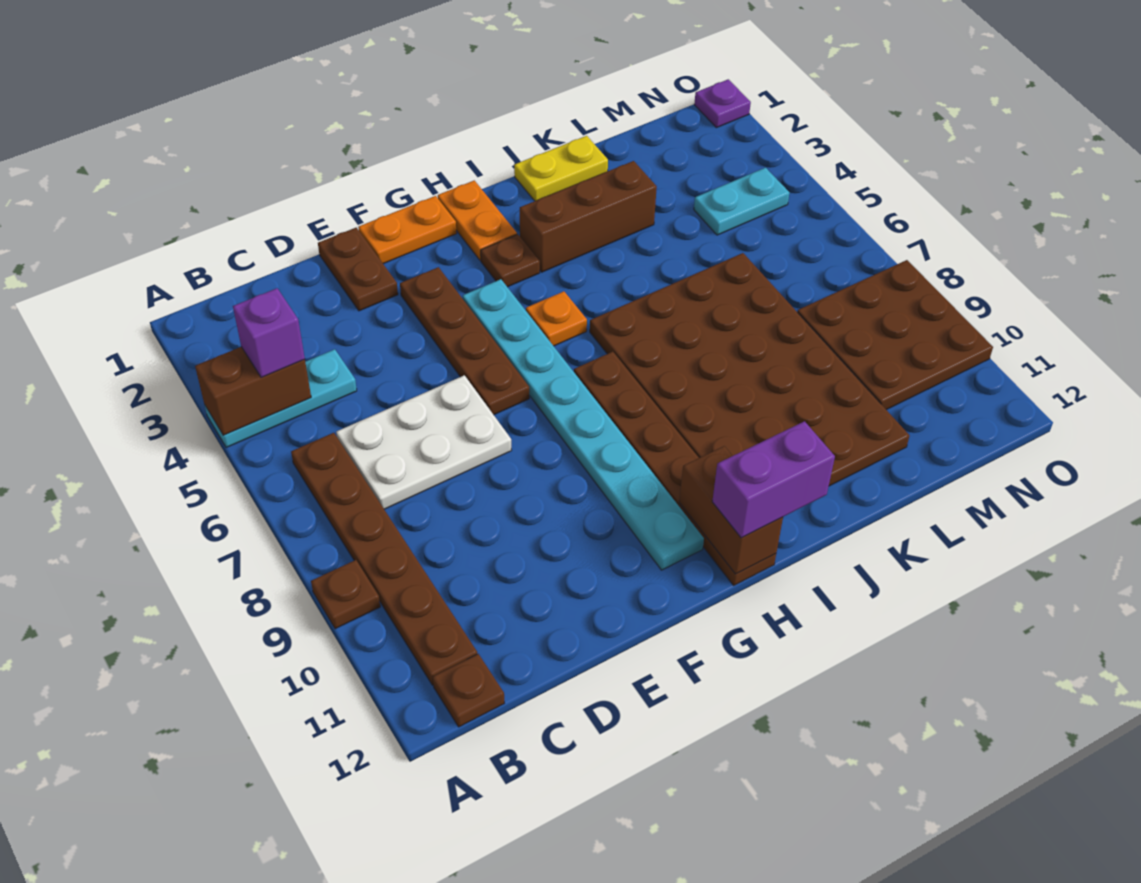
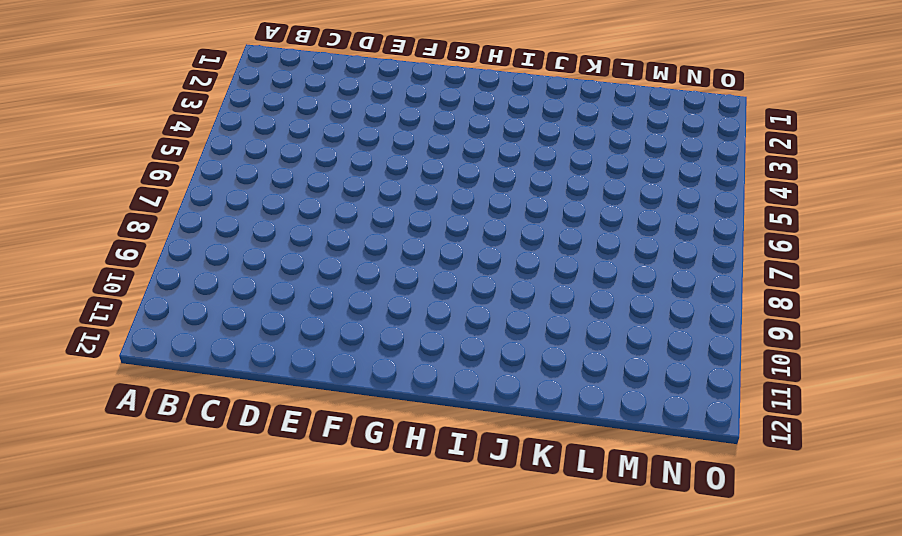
none -> cyan plate A4:C4 level 1
none -> brown plate A9 level 1
none -> brown plate B6:B11 level 1

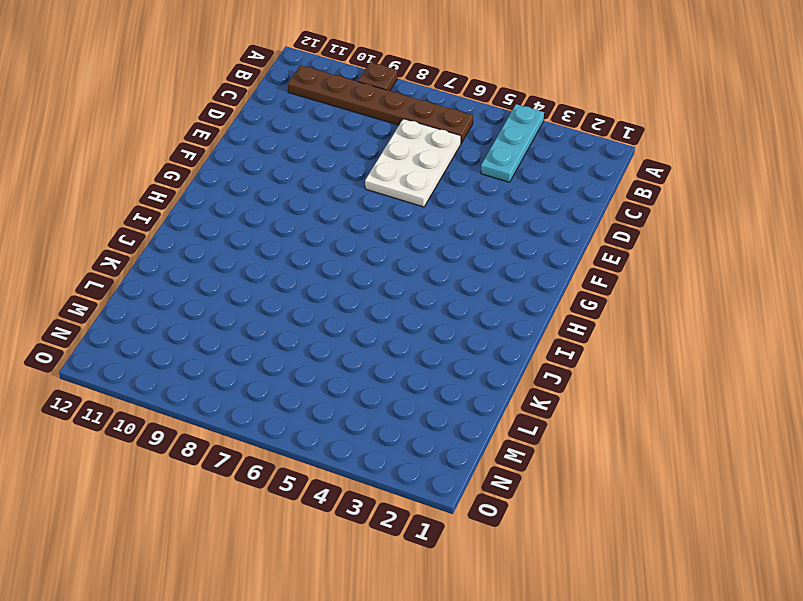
none -> brown plate B12 level 1
none -> brown plate E1:E2 level 1
none -> orange plate F1:G1 level 1

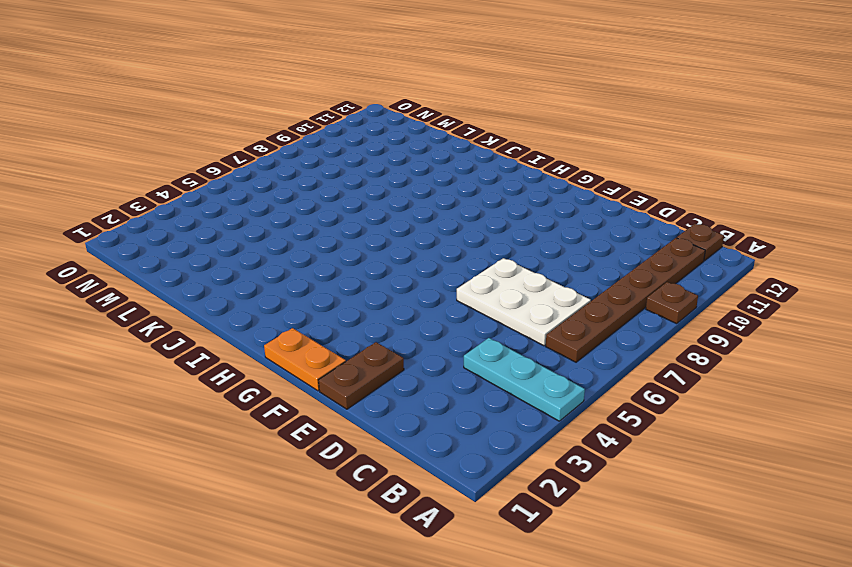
none -> brown plate F3:F6 level 1
none -> cyan plate G4:G11 level 1
none -> orange plate H1:H2 level 1

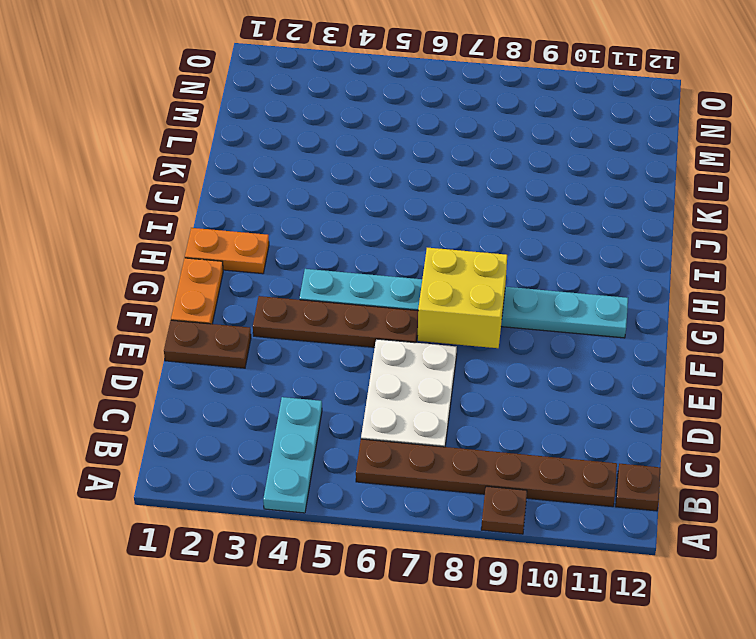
yellow brick F7:G8 level 2 -> none
none -> brown plate H3 level 1
none -> orange plate H5 level 1
none -> brown plate H7:H12 level 1

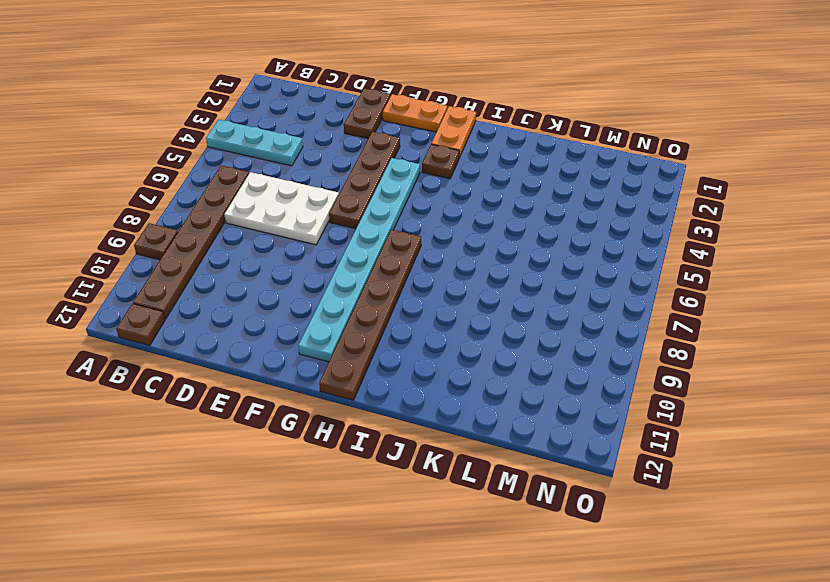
none -> orange plate H5 level 1
none -> brown brick I3:K3 level 1
none -> brown plate I6:L11 level 1

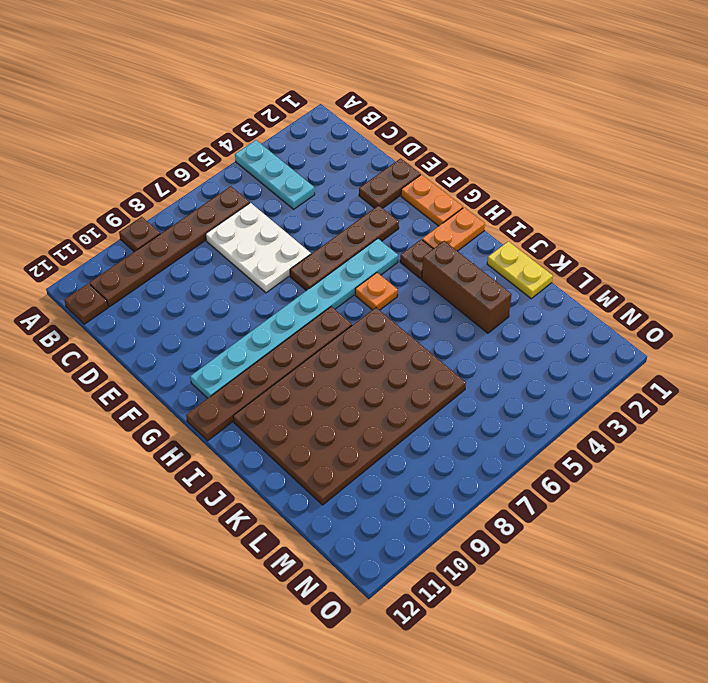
none -> cyan plate M4:N4 level 1
none -> brown plate M8:O10 level 1
none -> purple plate O1 level 1

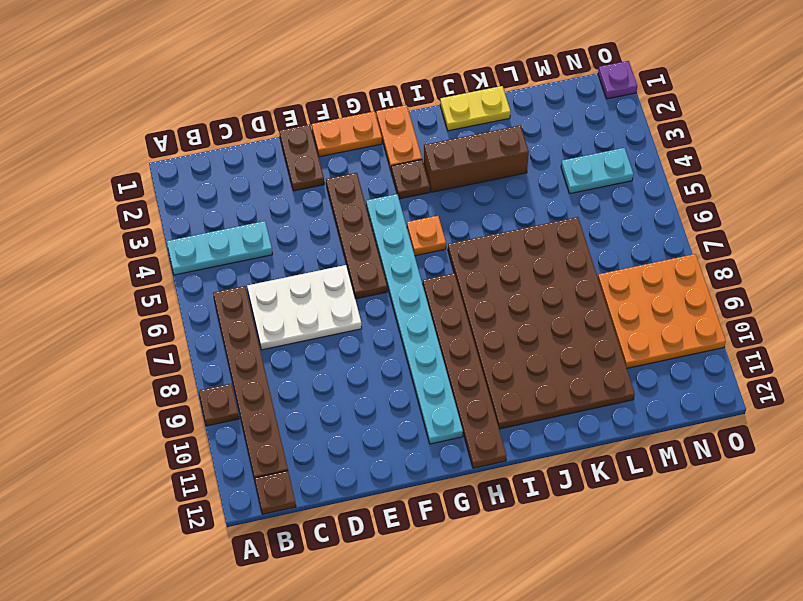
orange plate M8:O10 level 1 -> brown plate M8:O10 level 1
none -> brown brick A4:B4 level 2
none -> brown brick H11:H12 level 2
none -> purple brick B4 level 3

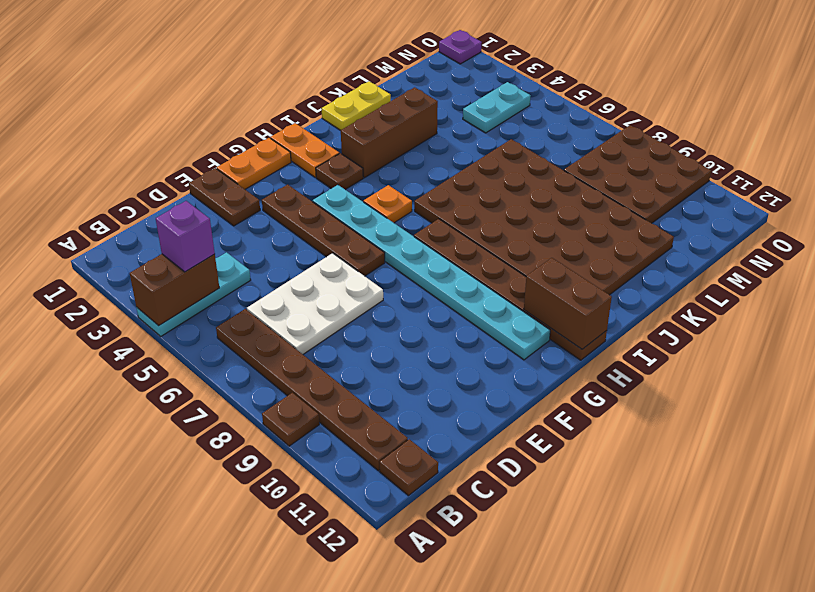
none -> purple brick H12:I12 level 3

